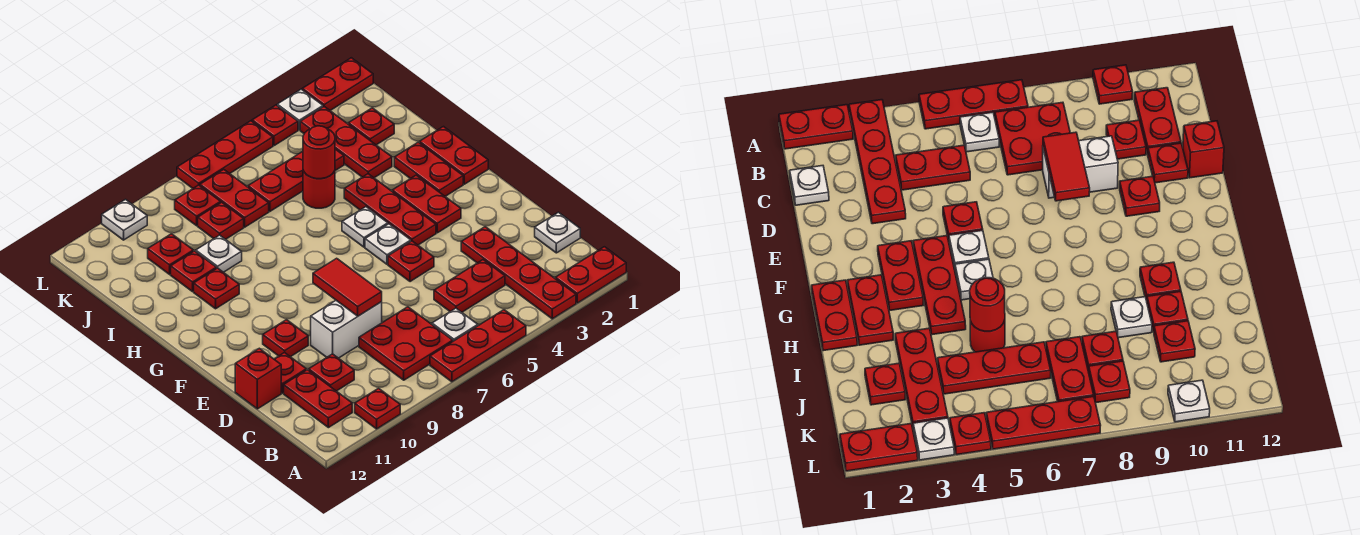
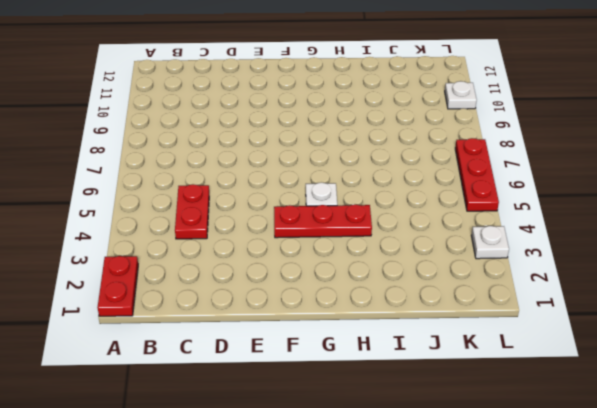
none -> red plate A3:D3 level 1
none -> red plate A5:A7 level 1
none -> red plate A10 level 1
none -> white plate B6 level 1

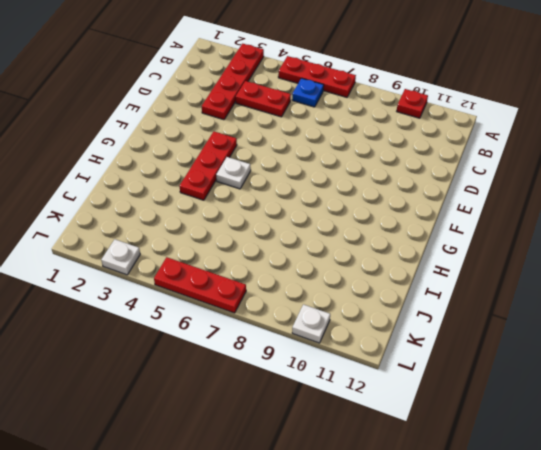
blue plate B6 level 1 -> white plate B6 level 1
none -> red plate A1:A2 level 1
none -> red plate B7:C8 level 1
none -> red plate B11:C11 level 1
none -> white plate C1 level 1

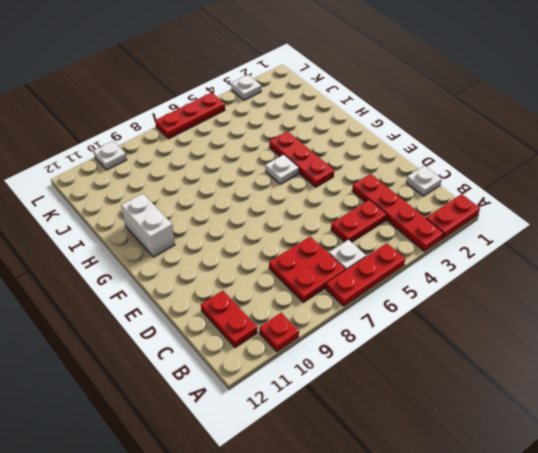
white brick G11:H11 level 1 -> white brick D8:D9 level 1
none -> red plate C10 level 1
none -> red plate D11 level 1
none -> red brick D12 level 1
none -> red plate E5 level 1

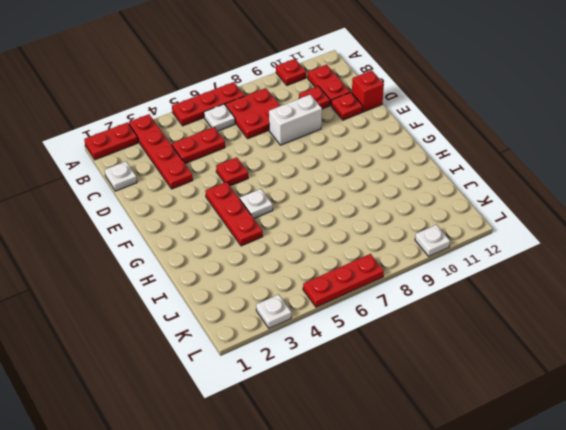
none -> red plate E10 level 1
none -> red plate F3:G3 level 1
none -> white plate F5 level 1
none -> red plate G1:H1 level 1

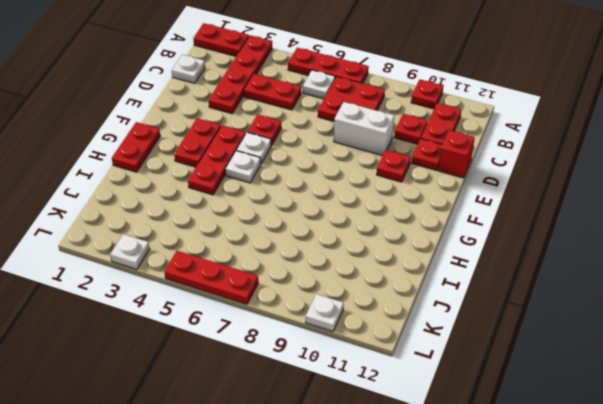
none -> red plate G2:H2 level 1
none -> red plate H10 level 1
none -> red plate I3:K3 level 1
none -> red round brick I5 level 1

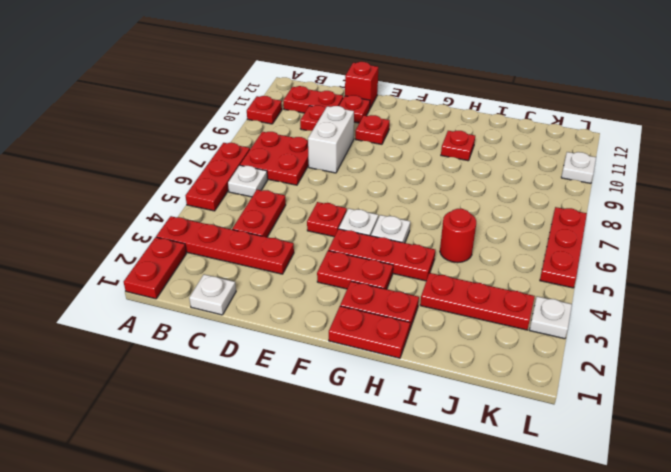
none -> white plate I9 level 1
none -> red plate I10 level 1
none -> red plate J2 level 1
none -> red plate J4:J6 level 1

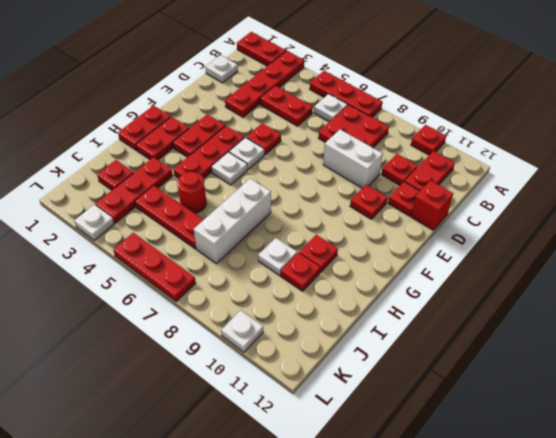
white brick H7:J7 level 1 -> red plate J7:K7 level 1
none -> red plate J8 level 1
none -> red plate J10 level 1
none -> red plate K8 level 1
none -> red plate L1:L2 level 1

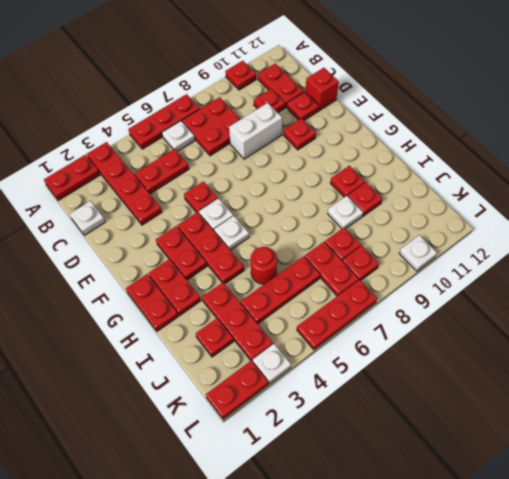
none -> red plate J10 level 1
none -> red plate L4 level 1
none -> red tile D8:E8 level 2
none -> red round brick I5 level 2

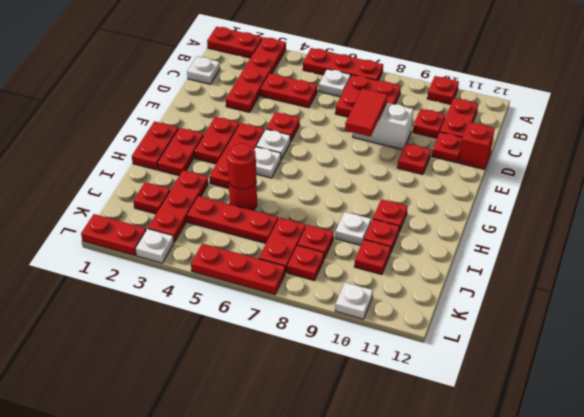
none -> red plate L4 level 1

